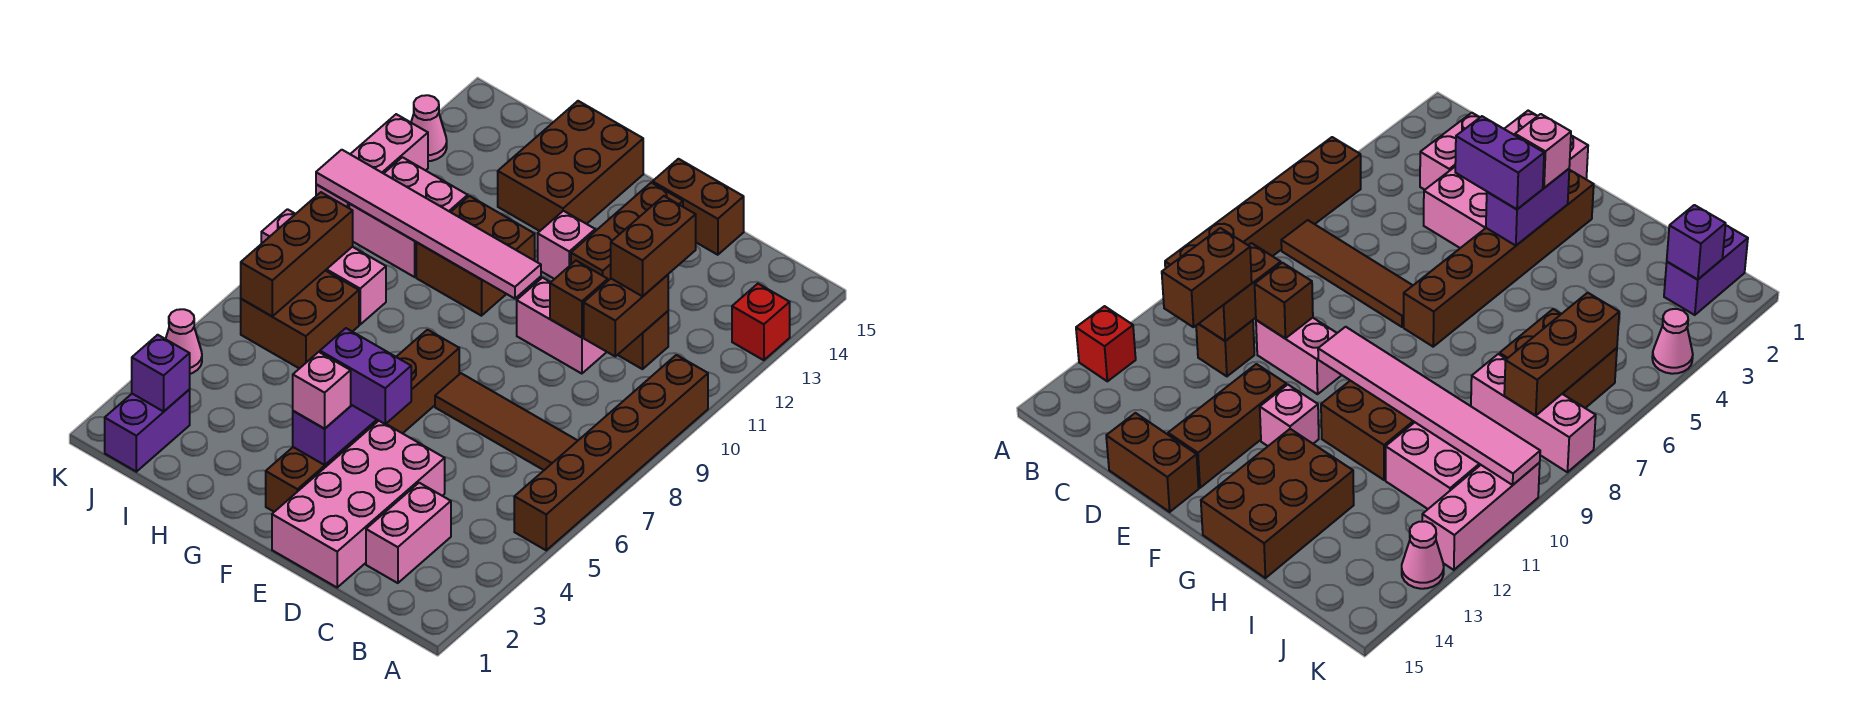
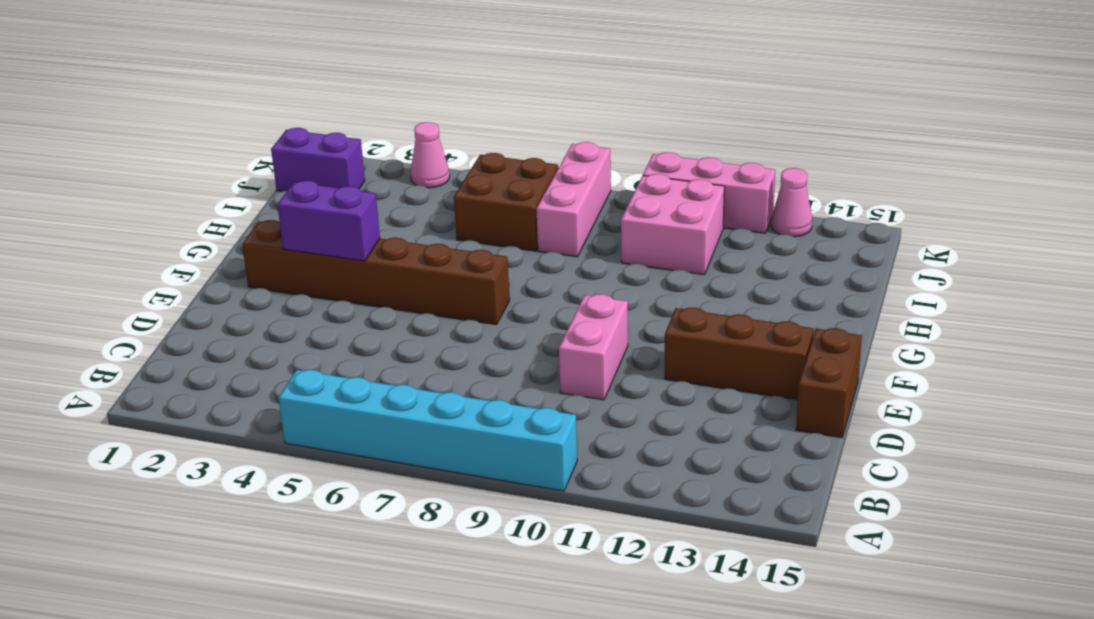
cyan brick A5:A10 level 1 -> brown brick A5:A10 level 1
none -> red brick A13 level 1
none -> brown tile B7:E7 level 1
none -> pink brick C2:C3 level 1

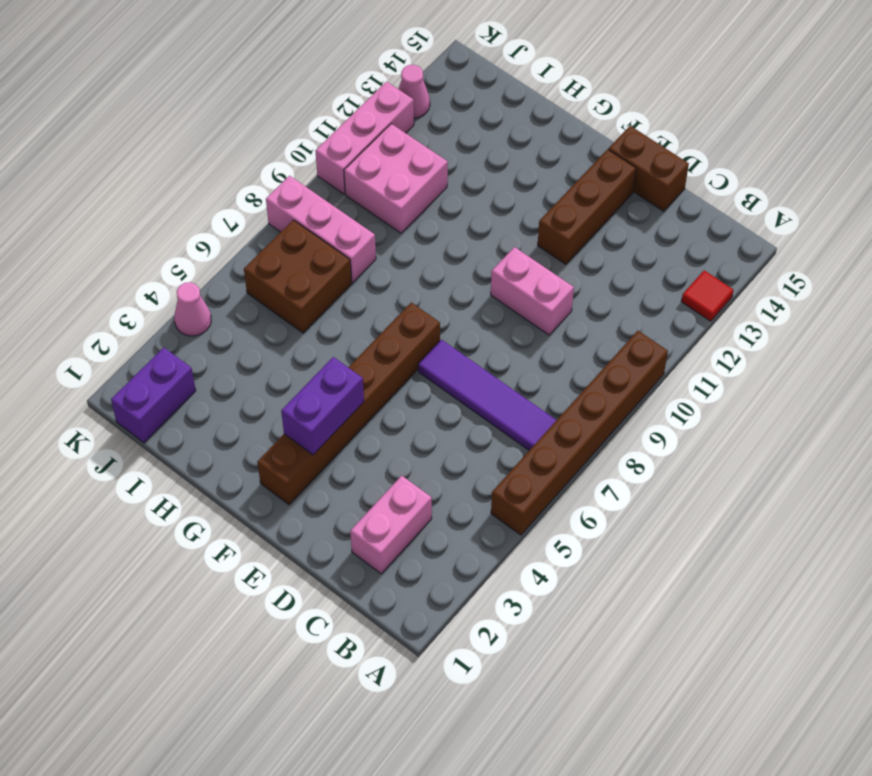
red tile A13 level 1 -> red brick A13 level 1
purple tile B7:E7 level 1 -> brown tile B7:E7 level 1
none -> brown brick C11 level 1
none -> pink brick D1:E4 level 1
none -> pink brick F12 level 1

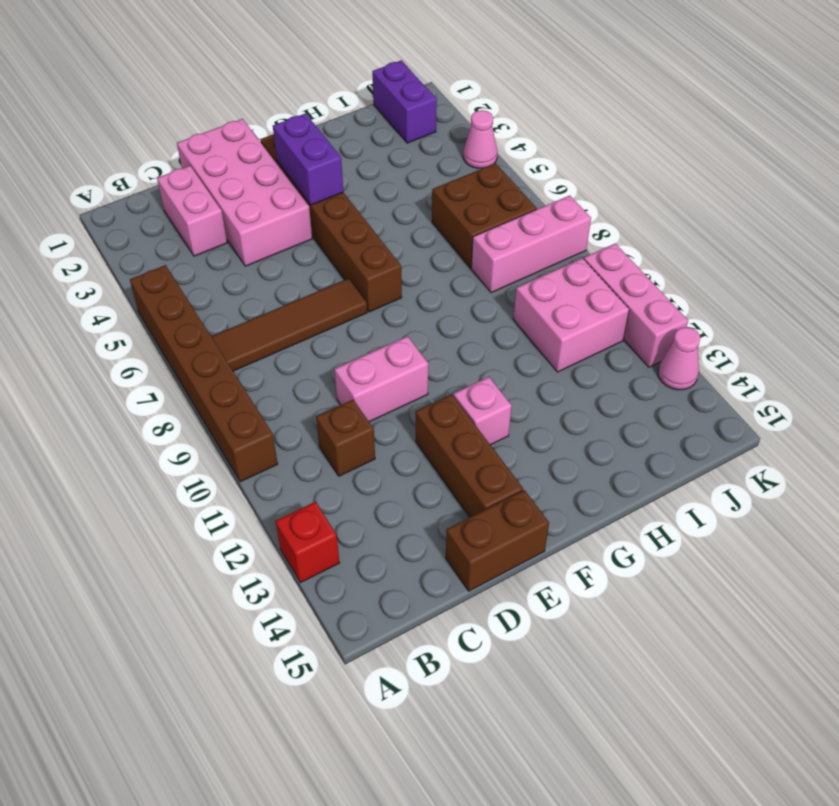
none -> brown brick G10:H11 level 1
none -> brown brick G13:H15 level 1
none -> brown brick C10:C11 level 2

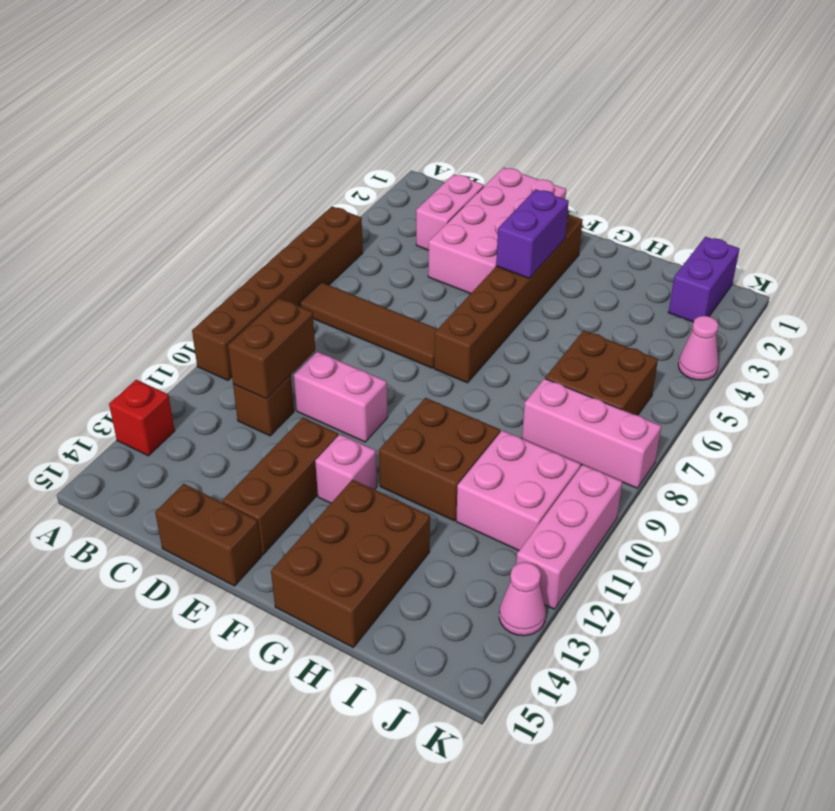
none -> brown brick D10 level 2
none -> pink tile F10:K10 level 2
none -> purple brick J2 level 2

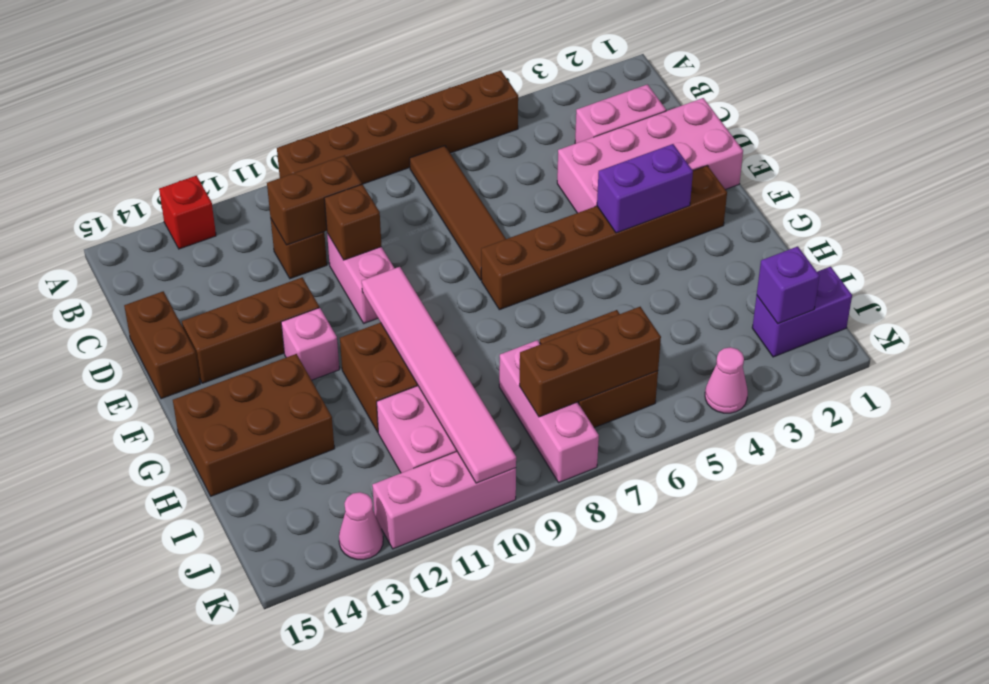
none -> brown brick C11:C12 level 3
none -> purple brick E4:F4 level 3
none -> pink brick F3 level 3

